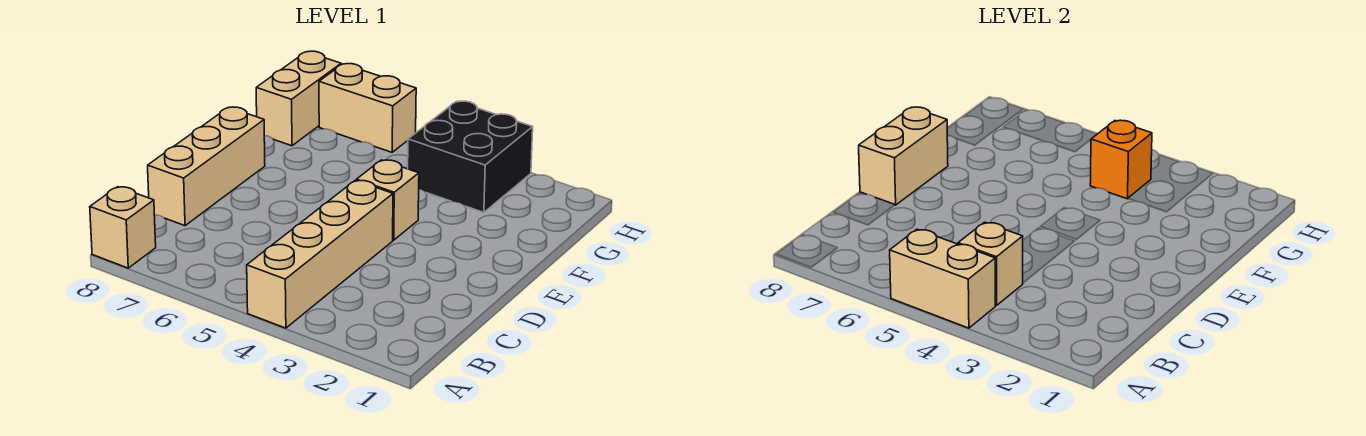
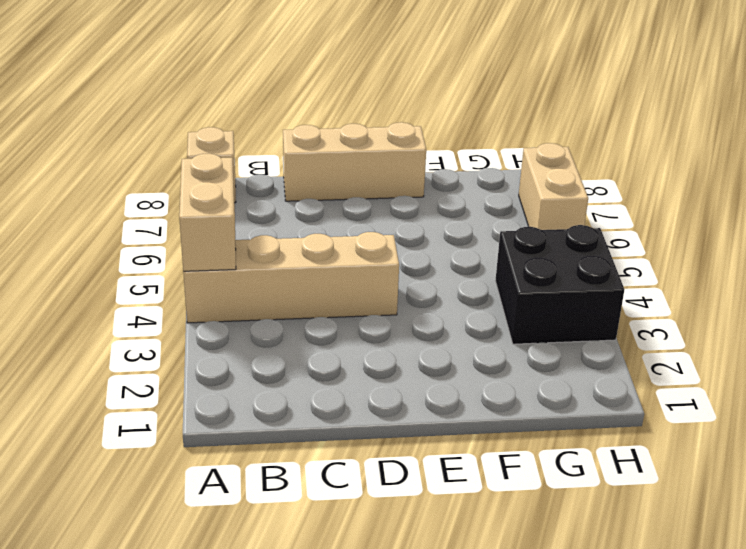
none -> tan brick E4 level 1
none -> tan brick G8:H8 level 1

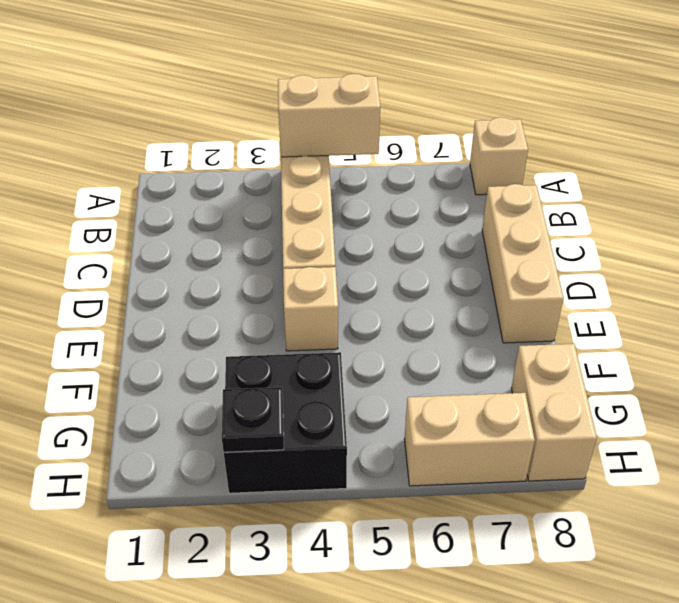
black plate H3 level 2 -> none
none -> tan brick B4 level 2
none -> tan brick D8:E8 level 2

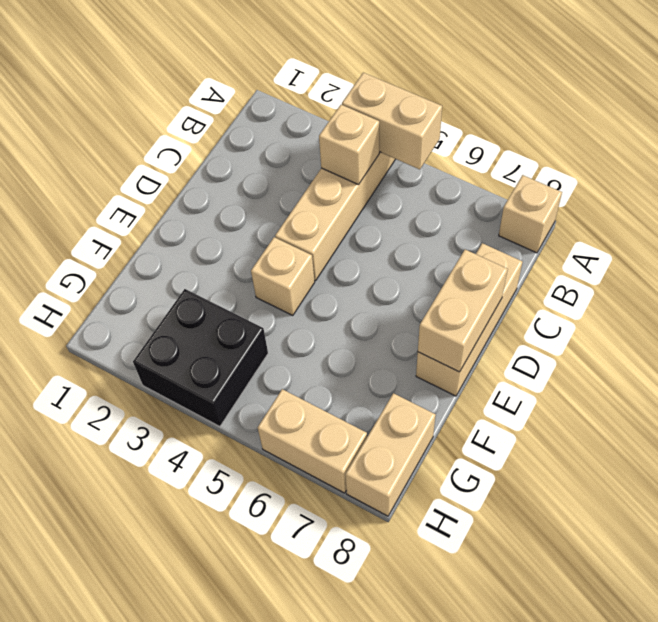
none -> orange brick G4 level 2

